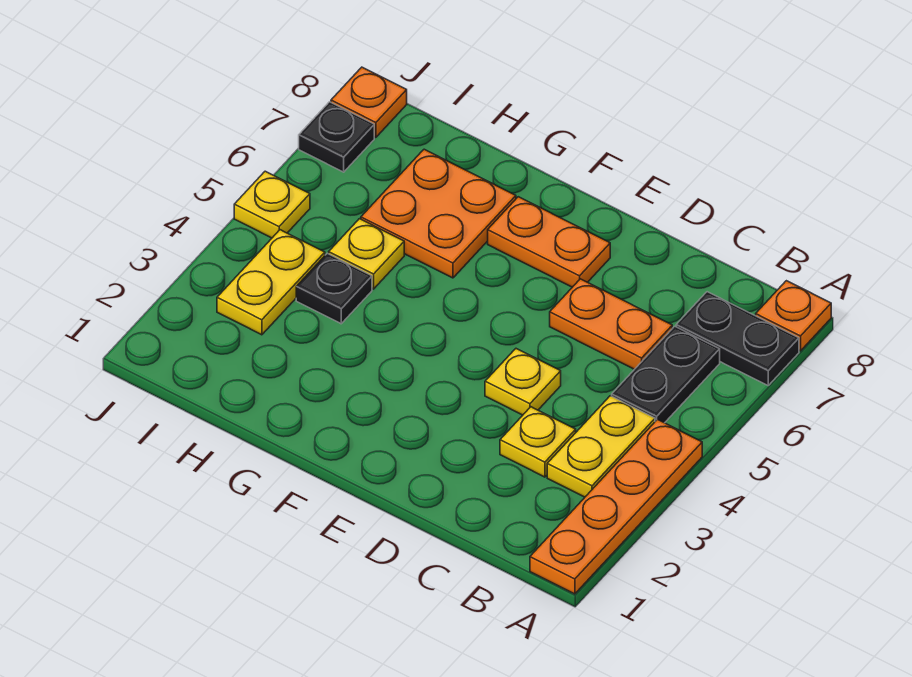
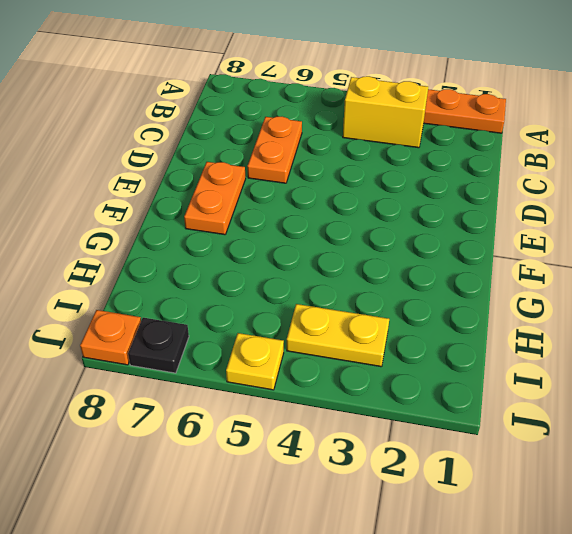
yellow brick B3:B4 level 1 -> yellow plate B3:B4 level 1
none -> black plate A7:B7 level 1
none -> orange plate A8 level 1
none -> black plate B5:B6 level 1

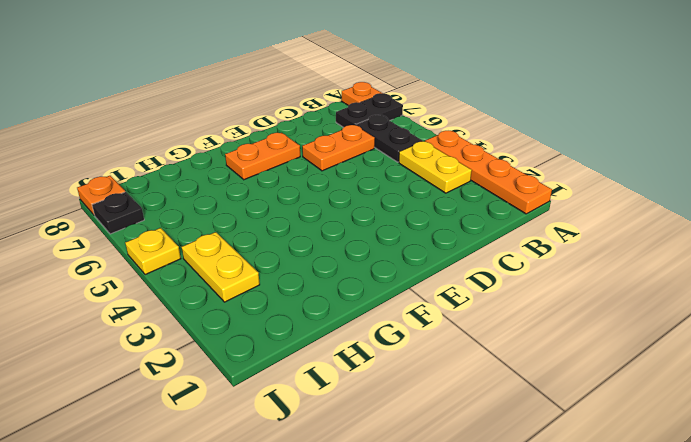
none -> yellow plate C3 level 1
none -> yellow plate D4 level 1
none -> orange plate G6:H7 level 1

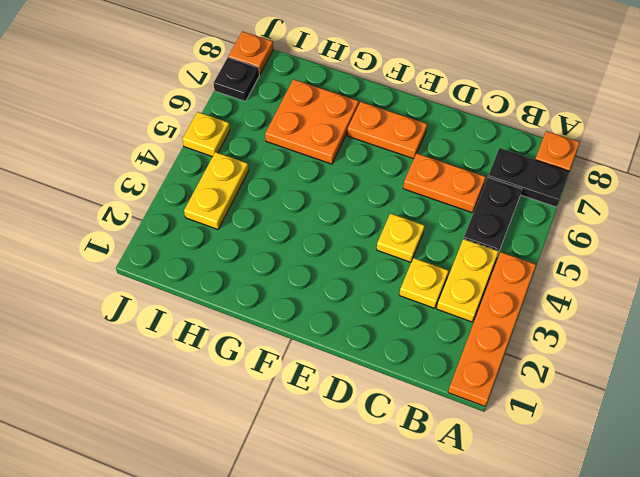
none -> black plate H4 level 1
none -> yellow plate H5 level 1

